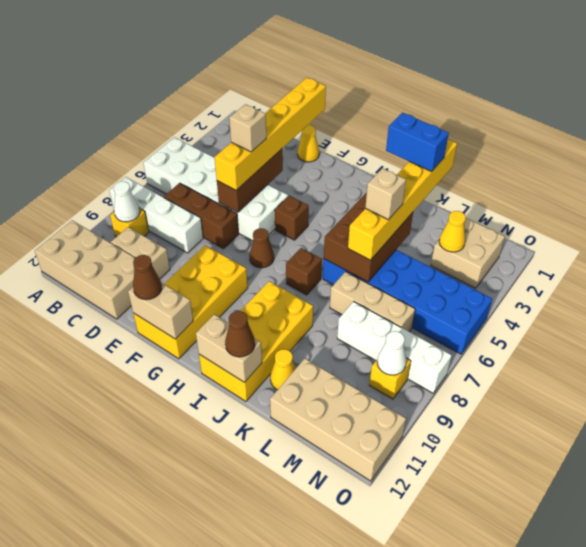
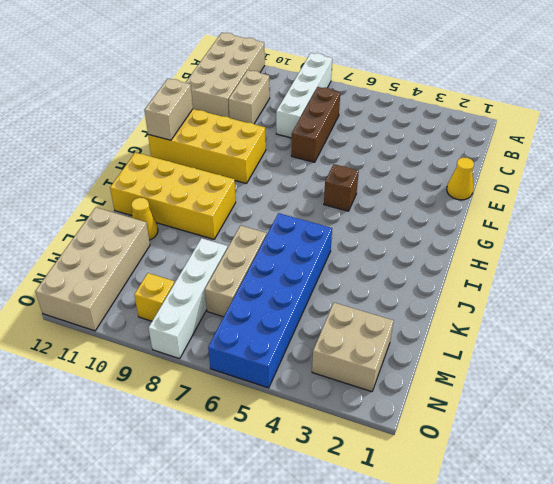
none -> white brick A5:F6 level 1
none -> yellow brick B9 level 1
none -> brown cone G7 level 1
none -> brown brick I7 level 1

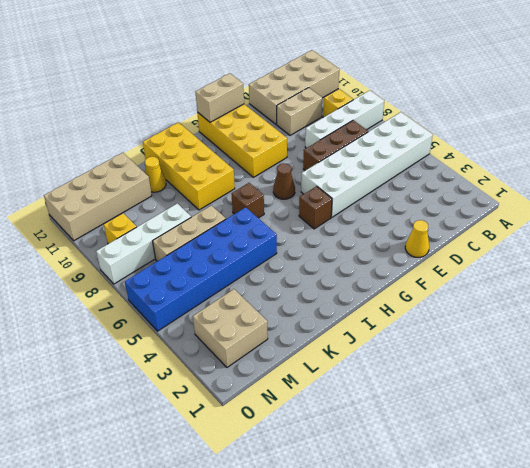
none -> white cone B9 level 2
none -> brown brick E4:E6 level 2
none -> tan brick I12:J12 level 2
none -> brown brick J4:K6 level 2

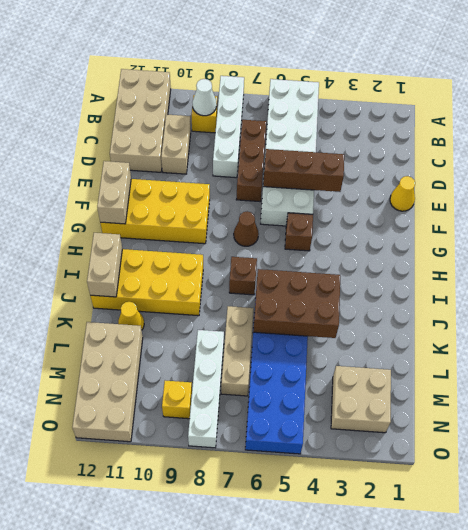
none -> yellow cone M3 level 2
none -> white cone N9 level 2
none -> yellow brick E1:E6 level 3
none -> brown cone F12 level 3

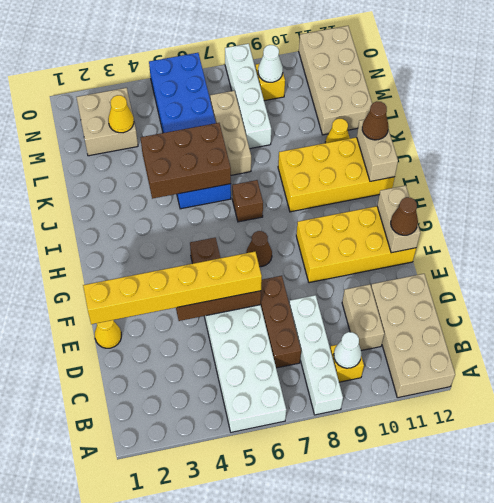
none -> yellow brick K1:K6 level 3
none -> tan brick E5 level 4
none -> blue brick J2:K2 level 4
none -> tan brick K5 level 4

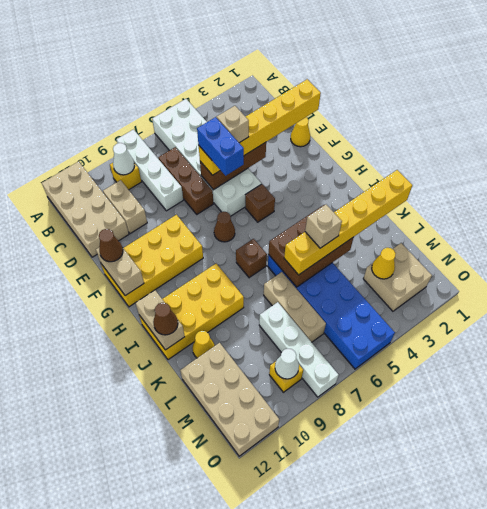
blue brick E6:F6 level 4 -> blue brick J2:K2 level 4

